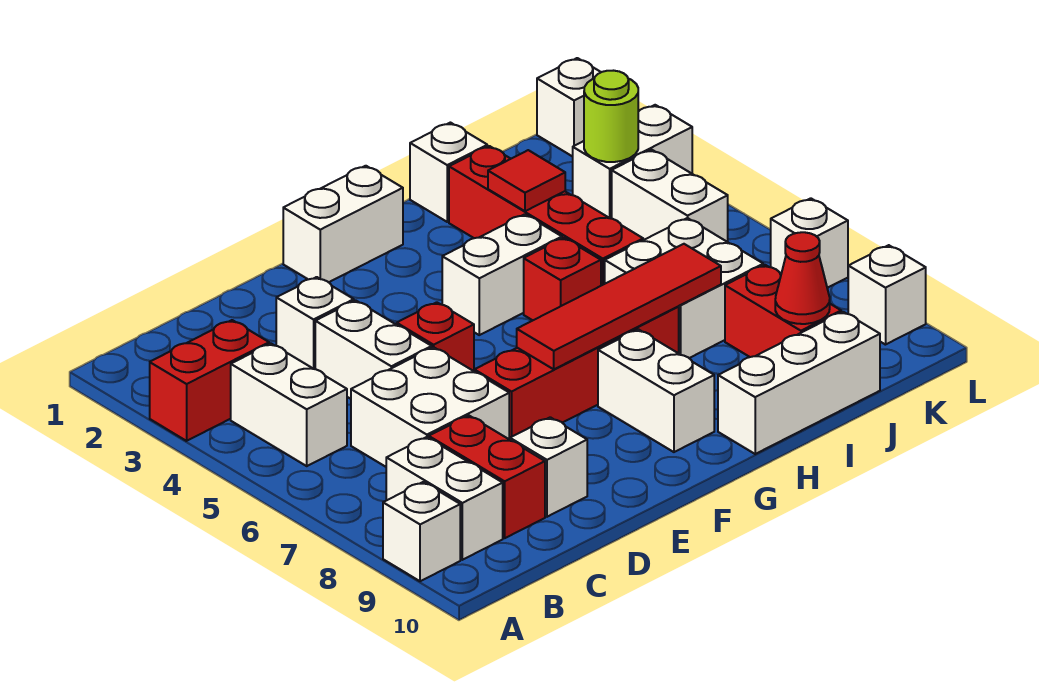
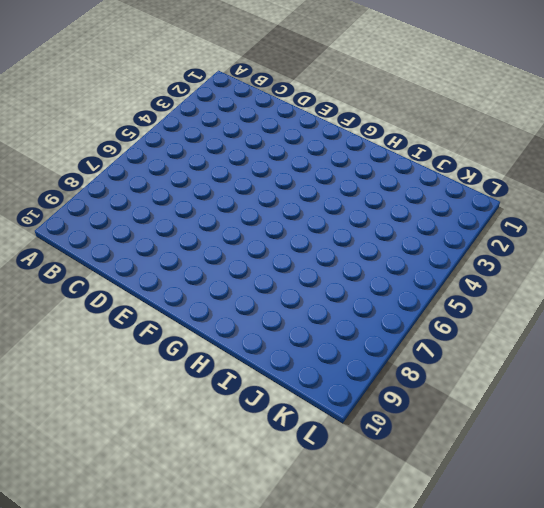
none -> red brick A3:B3 level 1
none -> white brick A9 level 1
none -> white brick B4:B5 level 1

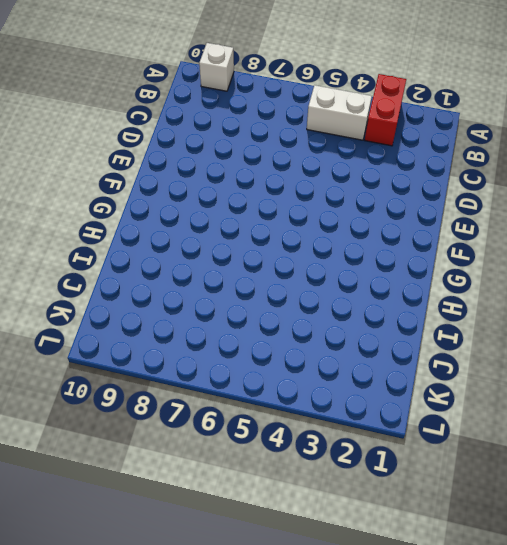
none -> white brick B8:B9 level 1
none -> white brick C6:D7 level 1
none -> red brick C8:C9 level 1

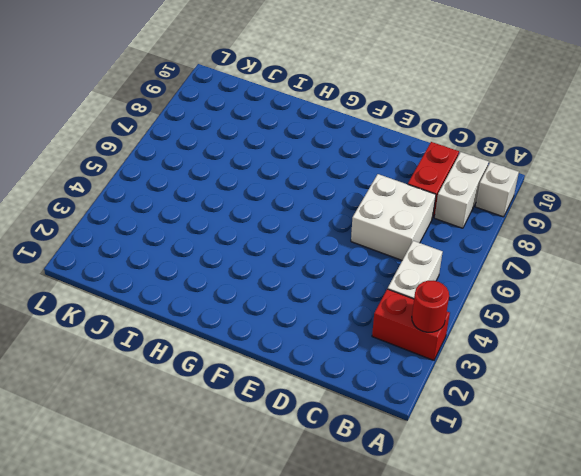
red round brick A3 level 2 -> none
none -> white brick D3 level 1
none -> white brick D4:D5 level 1
none -> white brick D9 level 1

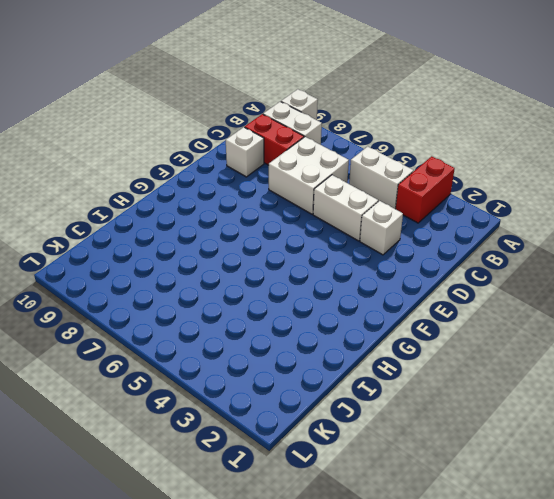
none -> red brick E5 level 1
none -> red brick E7:H7 level 1
none -> white brick F1:G1 level 1

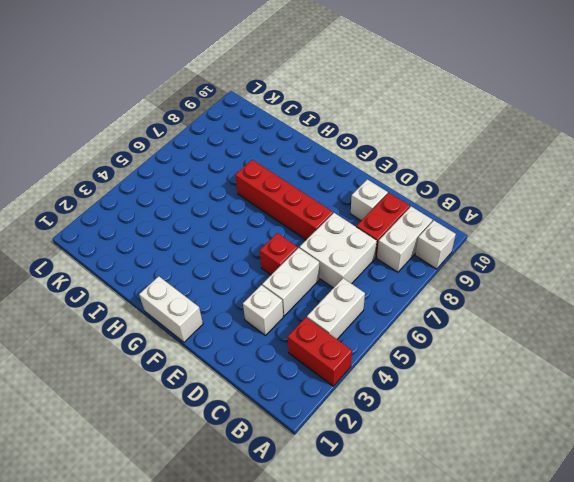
none -> white brick G4:H4 level 1
none -> white brick G8:G9 level 1
none -> red brick H5 level 1

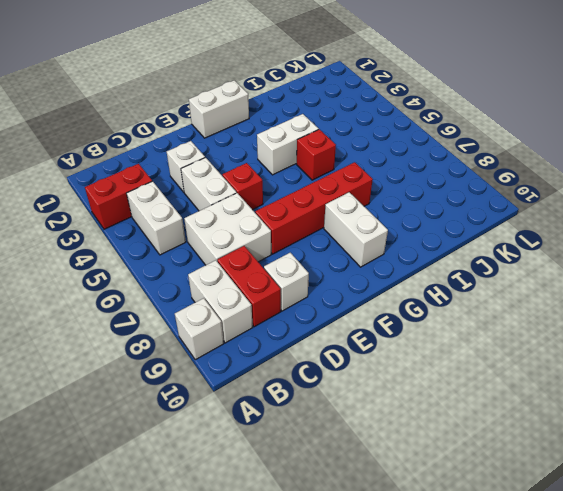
none -> white brick H10:J10 level 1
none -> white brick I1 level 1
none -> red brick I2:I5 level 1

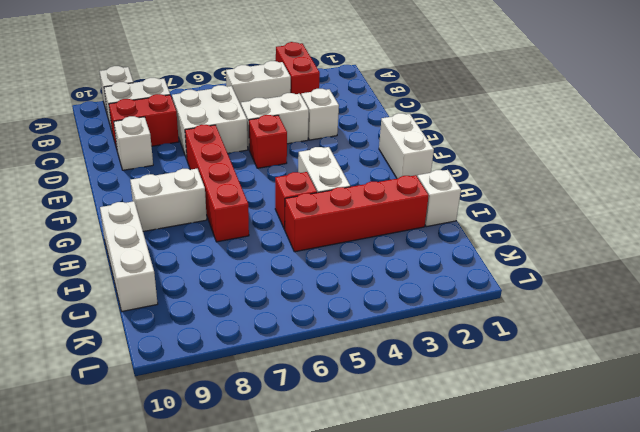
none -> white brick I6:J7 level 1
none -> red brick J8:J9 level 1
none -> white brick K3:L3 level 1

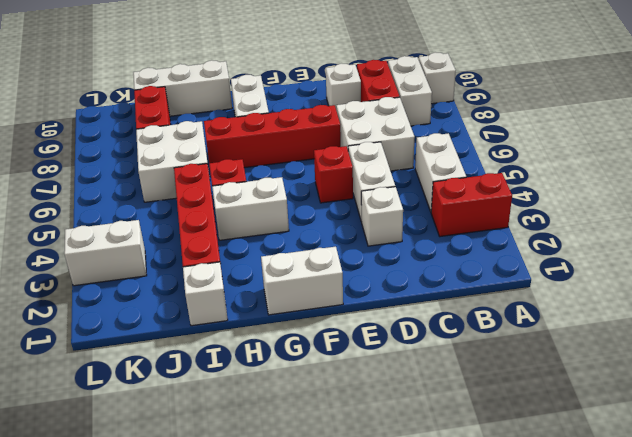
none -> white brick K4:K5 level 1
none -> white brick L1 level 1
none -> white brick L7 level 1

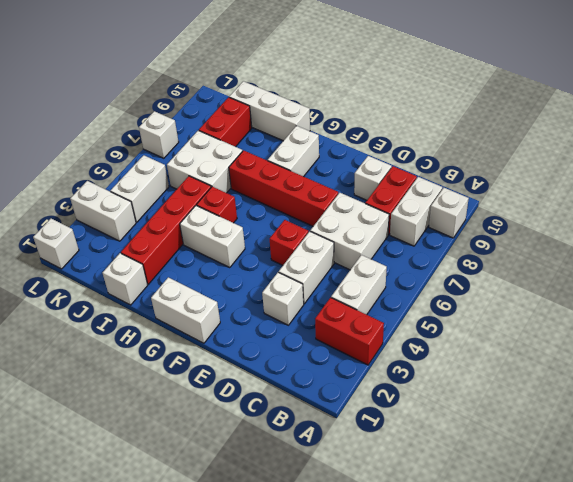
none -> white brick L9 level 1
none -> red tile F7:I7 level 2
none -> red tile I3 level 2

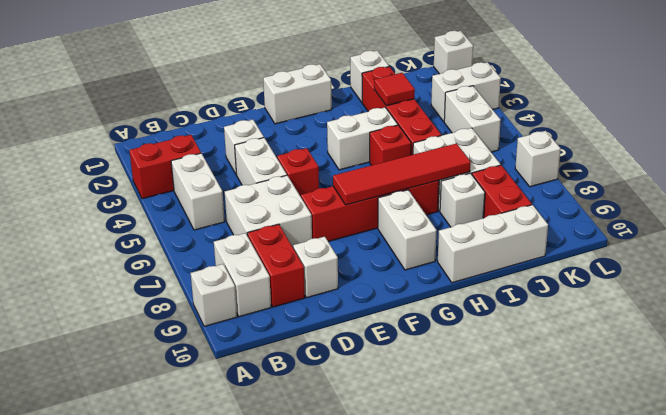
white brick I8 level 1 -> white brick L9 level 1
none -> red cone J9 level 2
none -> lime round brick K3 level 2

